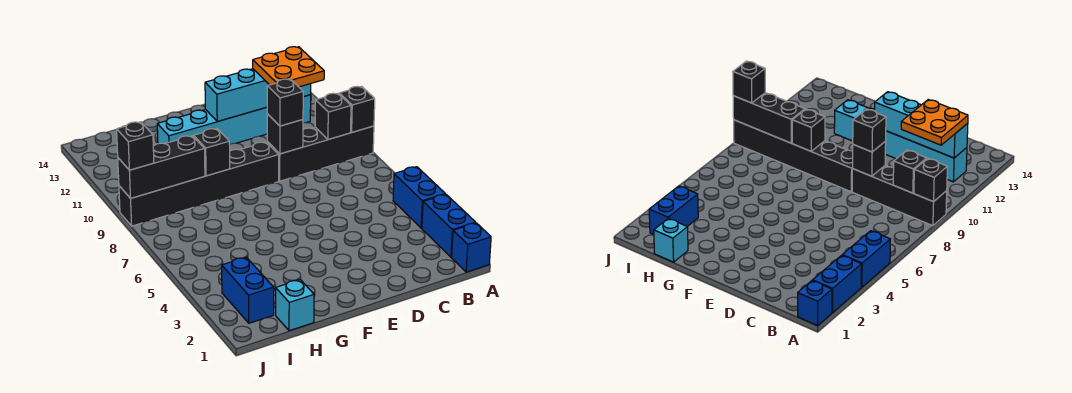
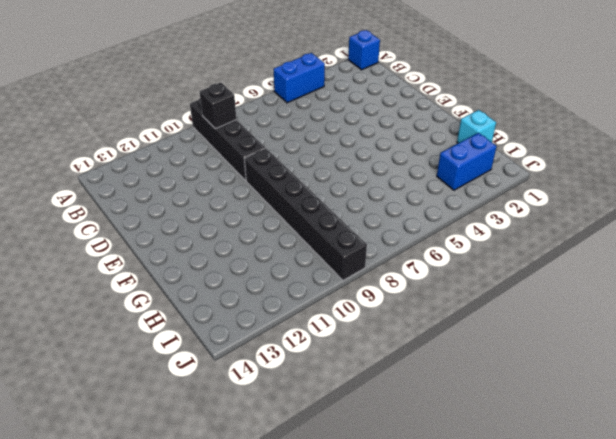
none -> blue brick A2:A3 level 1
none -> cyan brick B12:G12 level 1
none -> black brick A9 level 2

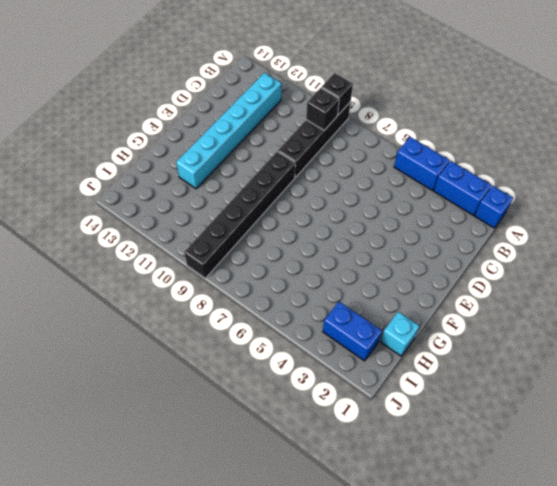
none -> cyan brick B12:E12 level 2
none -> black brick D9 level 2
none -> black brick G9 level 2

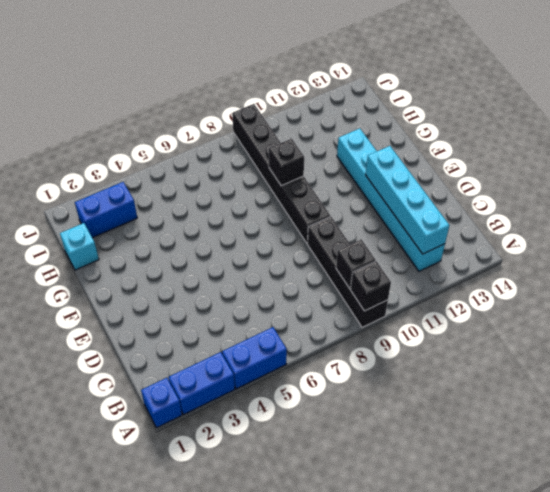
none -> black brick D9 level 2
none -> black brick H9:J9 level 2
none -> orange plate B11:C12 level 3

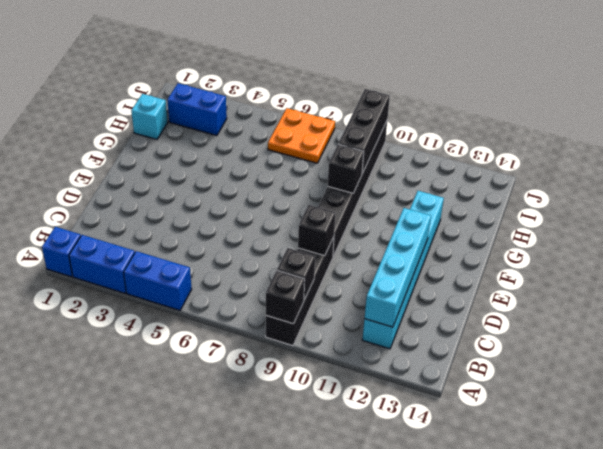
orange plate I6:J7 level 1 -> orange plate B11:C12 level 3
none -> black brick D9 level 3
none -> black brick J9 level 3

